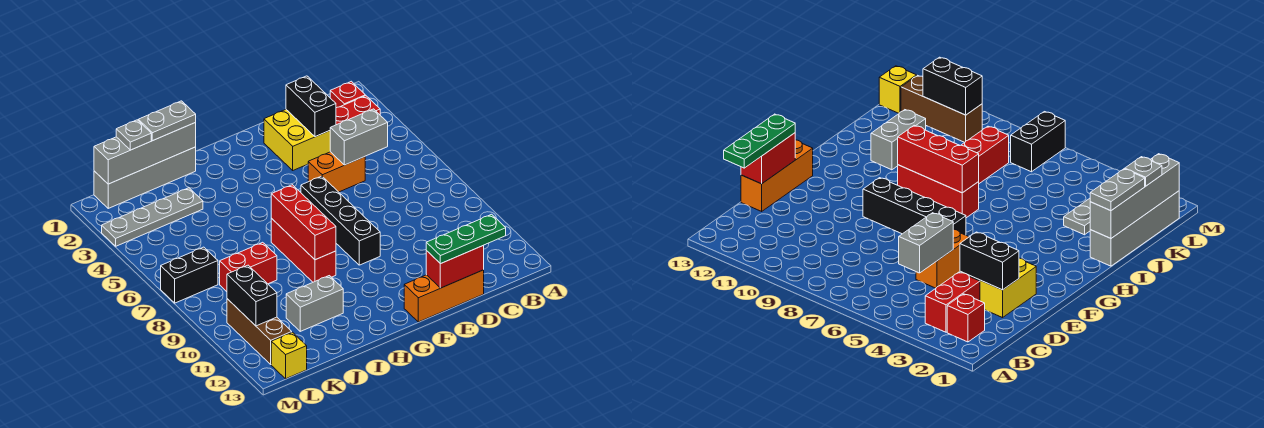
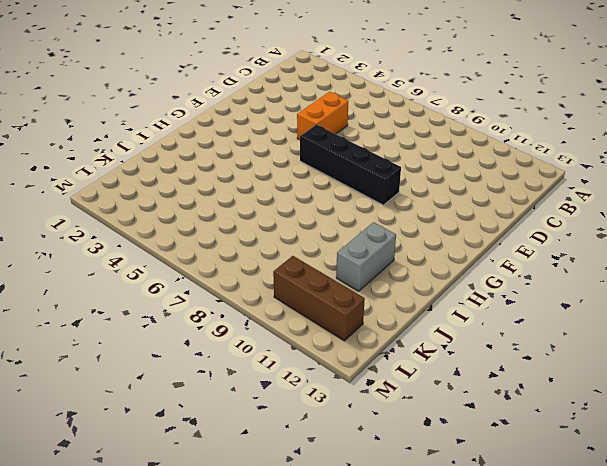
none -> red brick B2 level 1
none -> red brick B3:C3 level 1
none -> yellow brick D2:E3 level 1

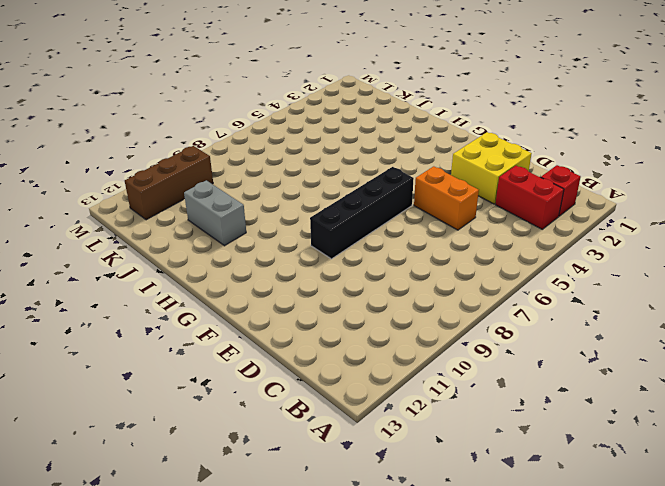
none -> orange brick D13:F13 level 1
none -> red brick H7:H9 level 1
none -> grey brick I1:L1 level 1

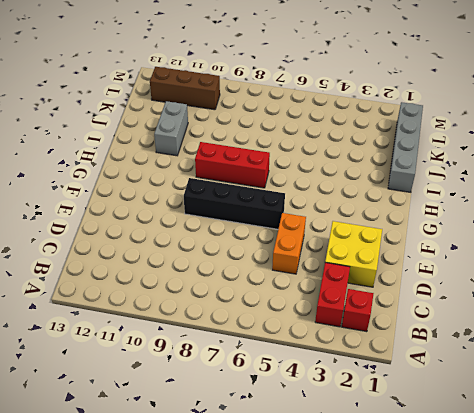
none -> orange brick D13:F13 level 1
none -> grey plate J3:M3 level 1
none -> red brick J8:K8 level 1

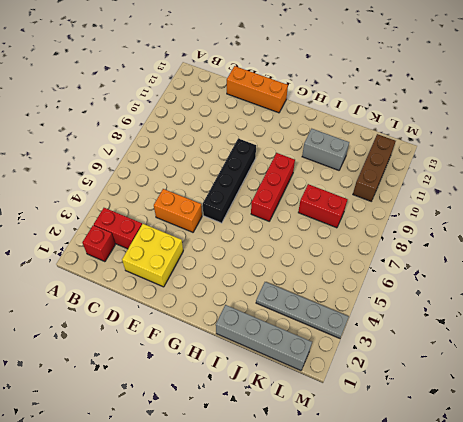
none -> black brick L7:M7 level 1
none -> yellow brick L13 level 1
none -> grey brick C5:D5 level 2

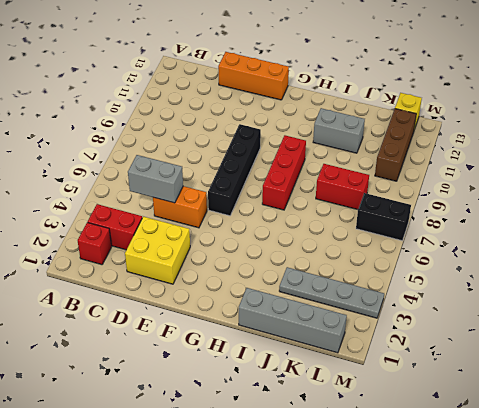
none -> black brick D2:D3 level 2
none -> red brick D13:E13 level 2
none -> red brick H7:H9 level 2

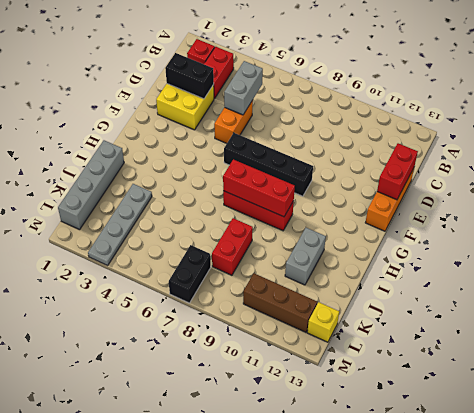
none -> grey brick I1:L1 level 2
none -> black brick L10:L11 level 2
none -> green plate C13:E13 level 3

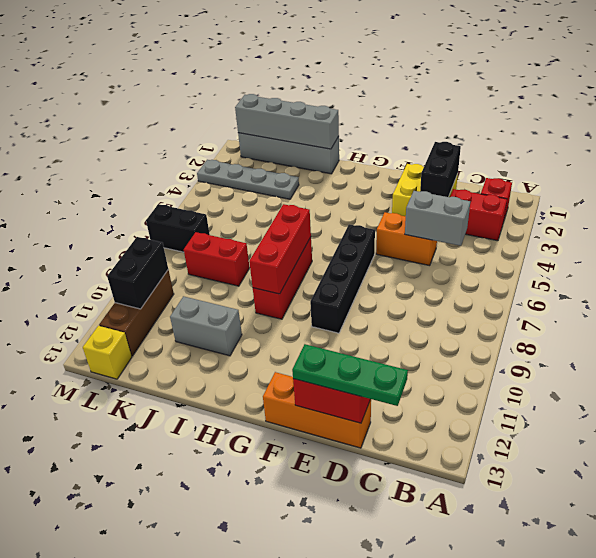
none -> grey plate I1:J1 level 3
none -> grey plate K1 level 3

